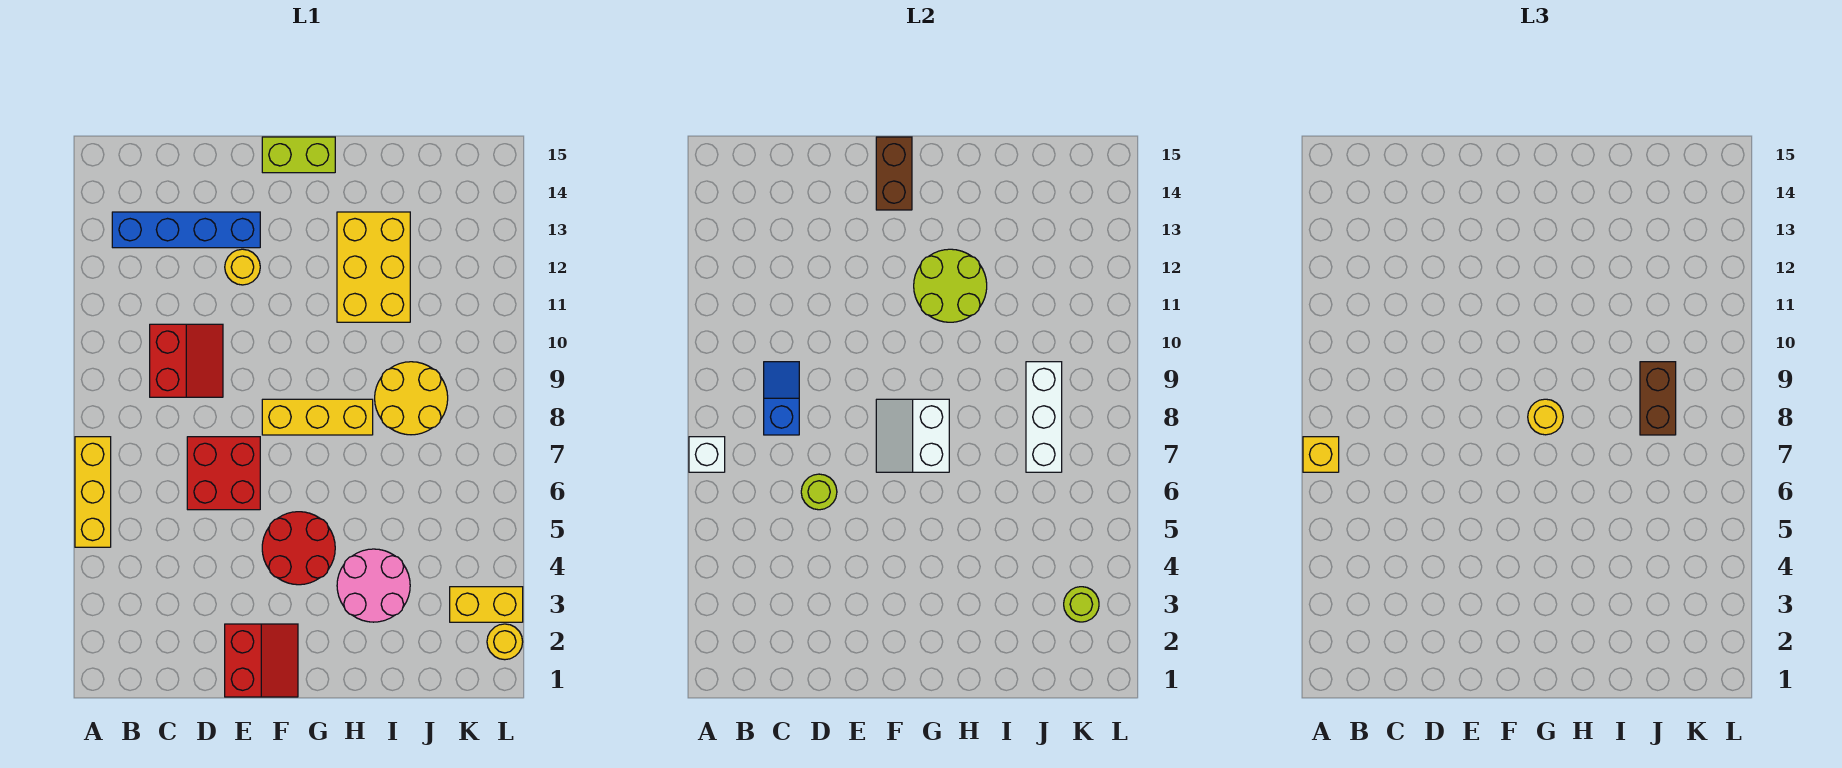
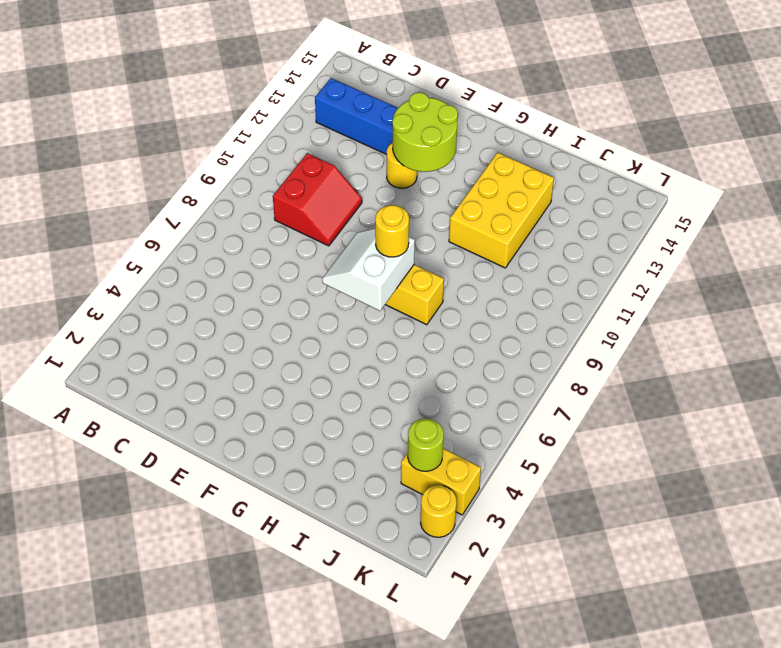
lime round brick E12:F13 level 2 -> lime round brick G11:H12 level 2
none -> yellow brick A5:A7 level 1
none -> red brick D6:E7 level 1
none -> red slope E1:F2 level 1 top E

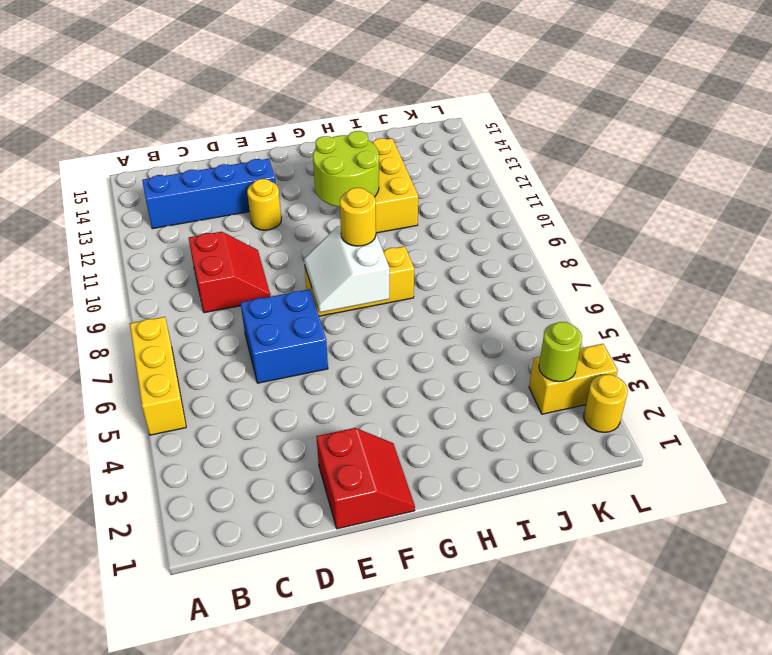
blue brick D6:E7 level 1 -> red brick D6:E7 level 1
none -> red round brick F4:G5 level 1
none -> lime brick F15:G15 level 1
none -> pink round brick H3:I4 level 1

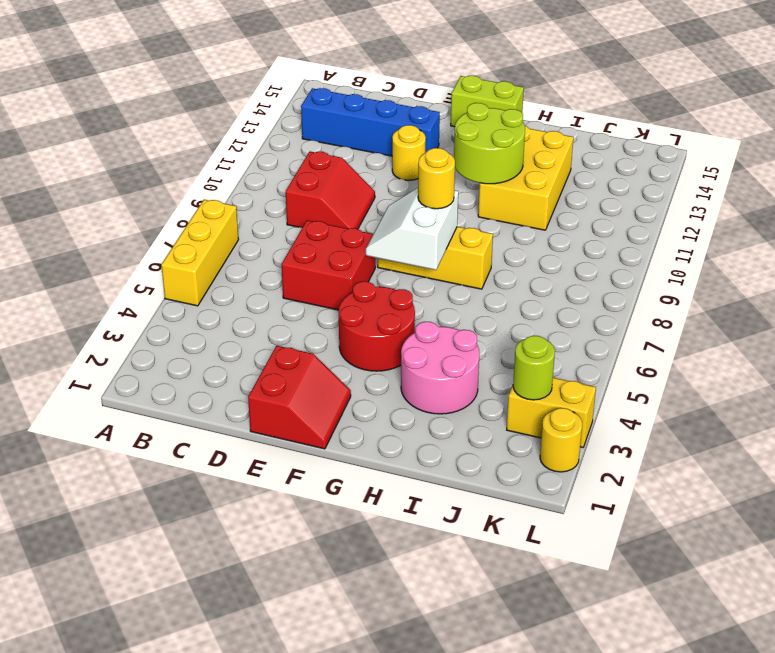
none -> yellow round brick I8:J9 level 1
none -> white brick A7 level 2
none -> blue slope C8:C9 level 2 top 8

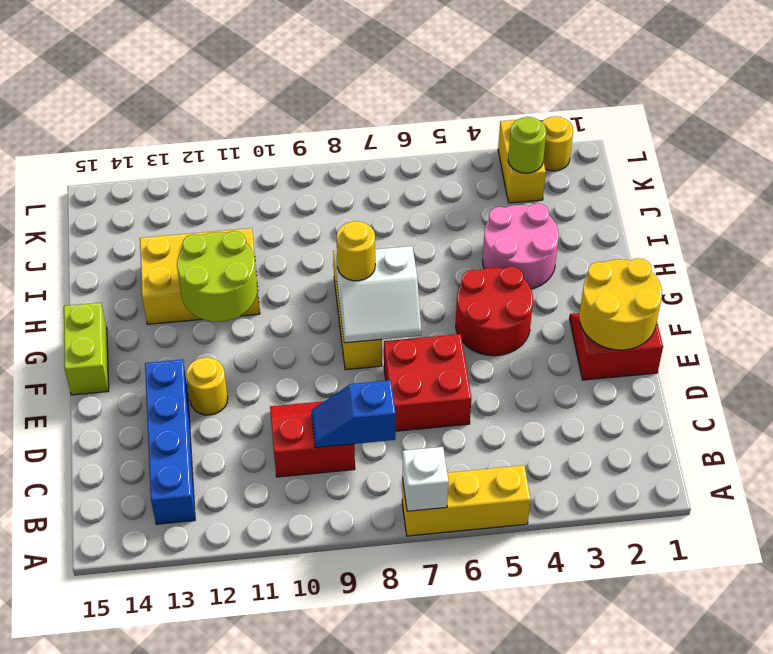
yellow round brick E1:F2 level 2 -> yellow round brick I8:J9 level 1
none -> lime round brick D6 level 2
none -> brown brick F14:F15 level 2
none -> white brick J7:J9 level 2

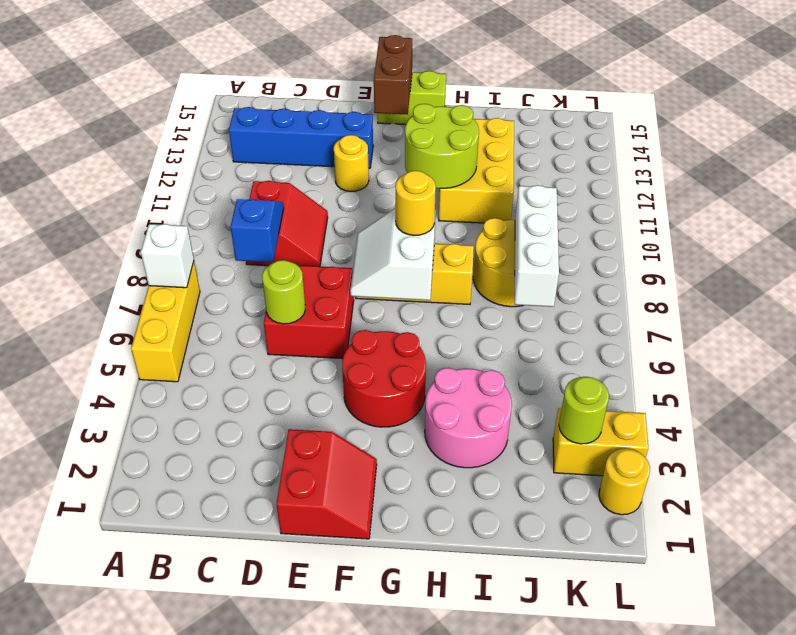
none -> yellow brick A7 level 3
none -> brown brick J8:J9 level 3

